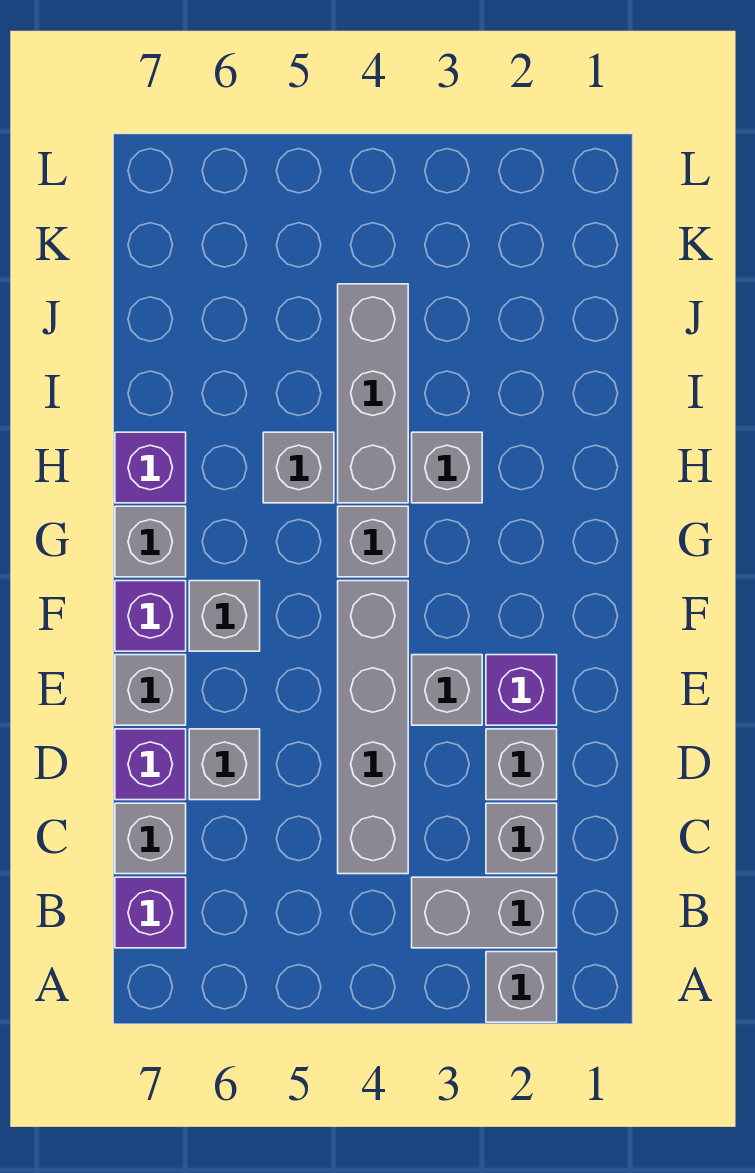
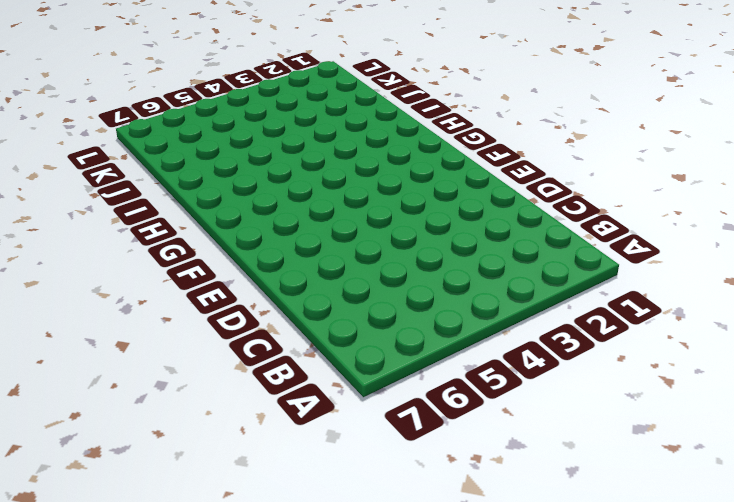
none -> grey brick A2 level 1
none -> grey brick B2:B3 level 1
none -> purple brick B7 level 1

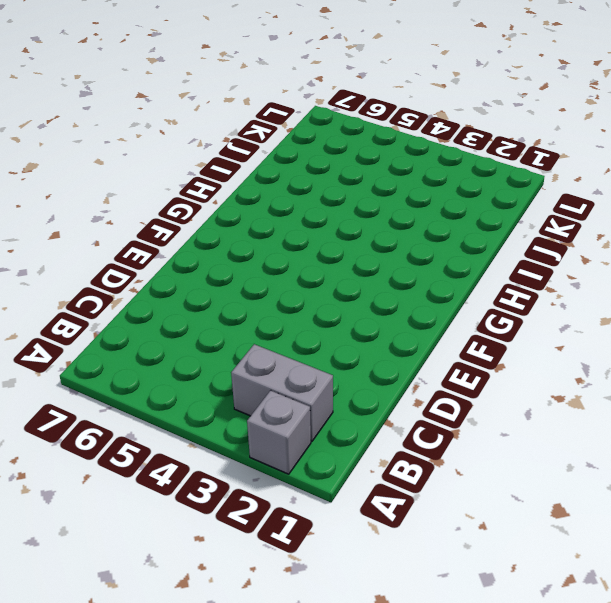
none -> purple brick B7 level 1
none -> grey brick C2 level 1
none -> grey brick C4:F4 level 1

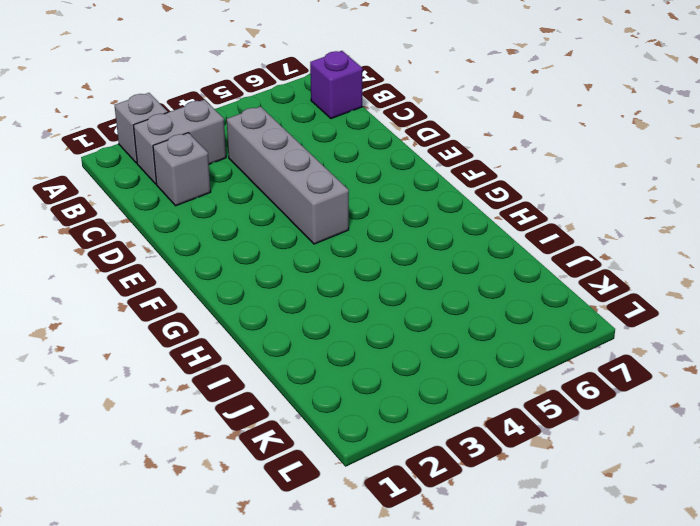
none -> grey brick C7 level 1
none -> grey brick D2 level 1
none -> grey brick D6 level 1

